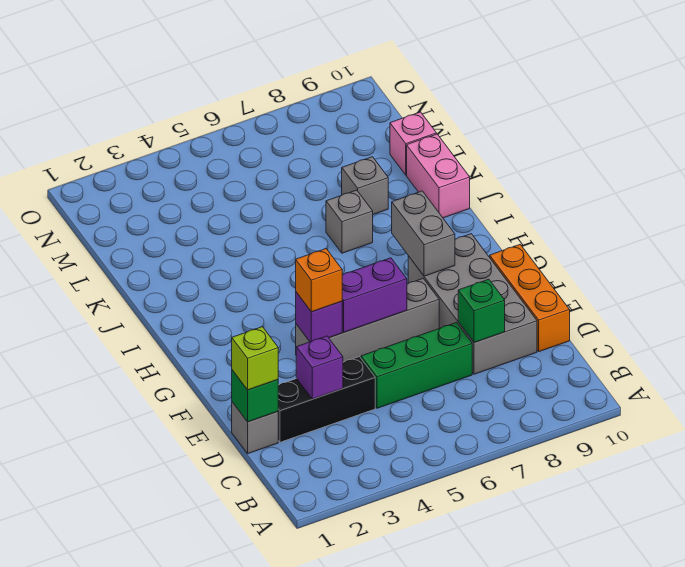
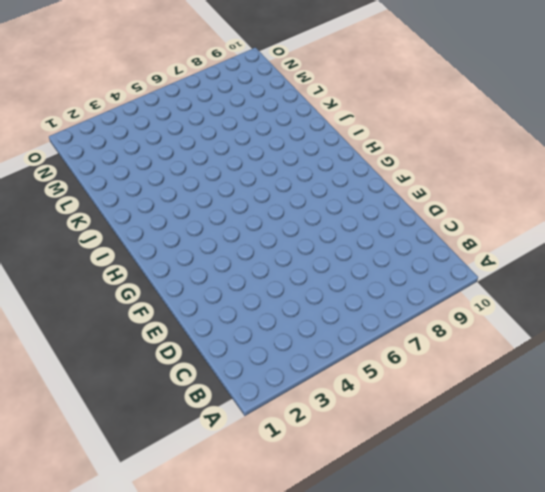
none -> grey brick D1 level 1
none -> black brick D2:D4 level 1
none -> green brick D5:D7 level 1

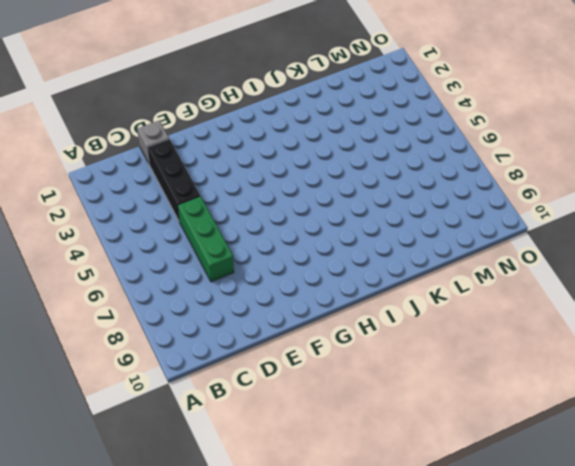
none -> grey brick D8:G9 level 1
none -> orange brick D10:F10 level 1
none -> grey brick F4:F7 level 1

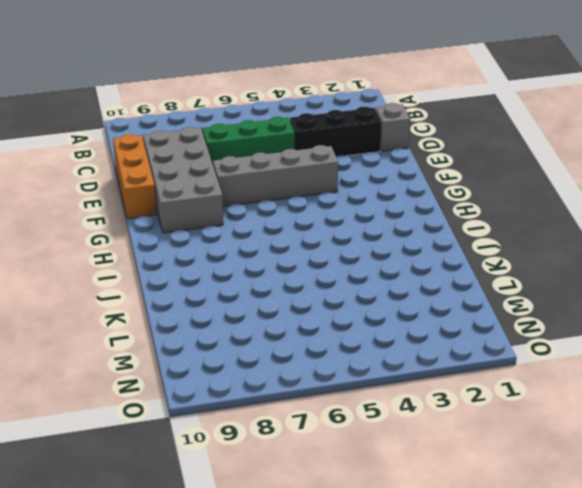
none -> grey brick J7 level 1
none -> pink brick J10:K10 level 1
none -> grey brick K8 level 1

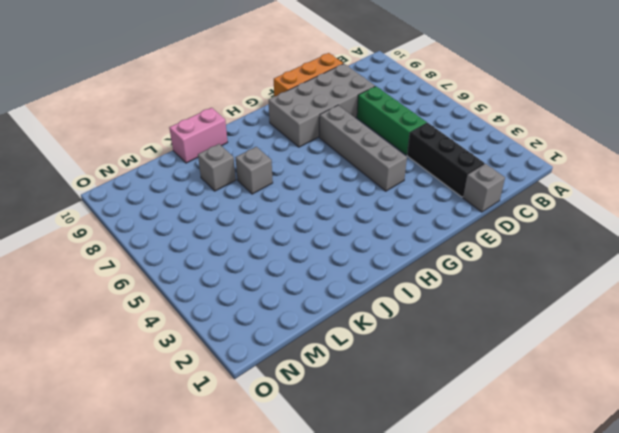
none -> pink brick L10 level 1
none -> green brick D1 level 2
none -> purple brick D3 level 2

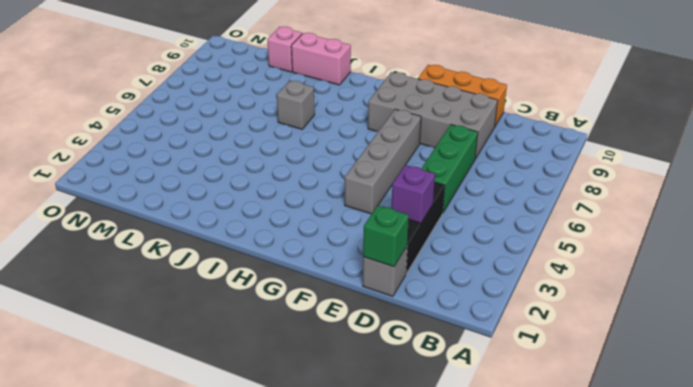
none -> grey brick K8 level 1
none -> green brick D8 level 2
none -> purple brick F4 level 2

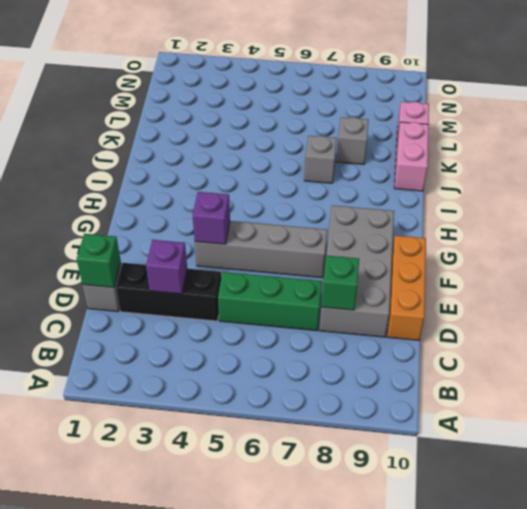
none -> purple brick F5:F6 level 2
none -> grey brick G8:H8 level 2
none -> lime brick D1 level 3

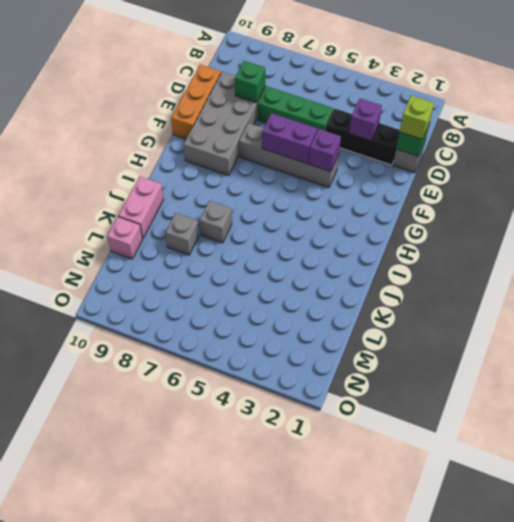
none -> grey brick G8:H8 level 2
none -> orange brick F4 level 3

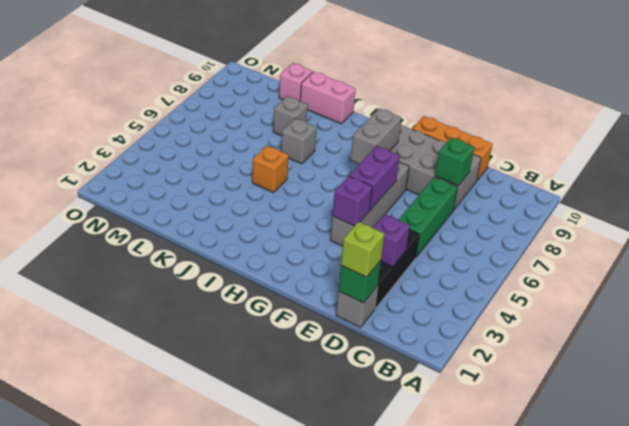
grey brick G7:G8 level 2 -> grey brick G8:H8 level 2
orange brick J5 level 1 -> orange brick F4 level 3

